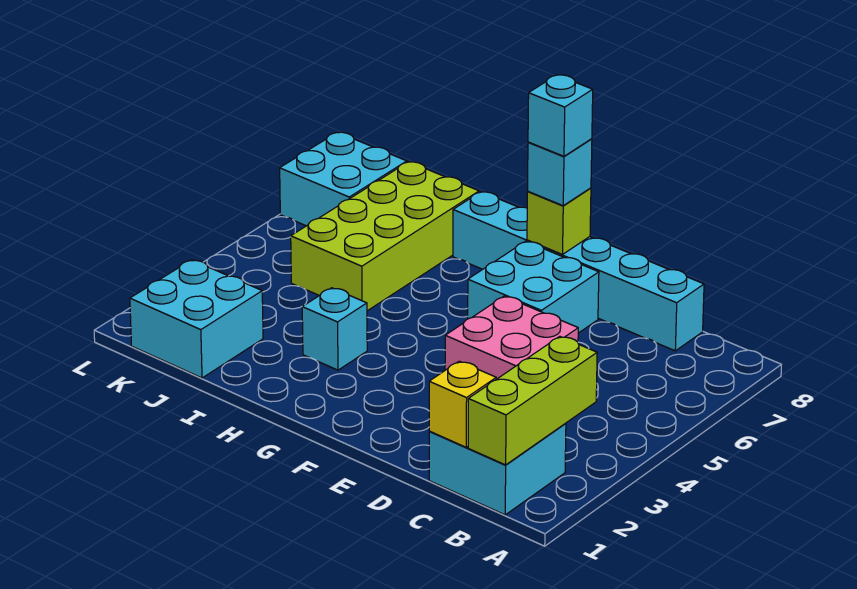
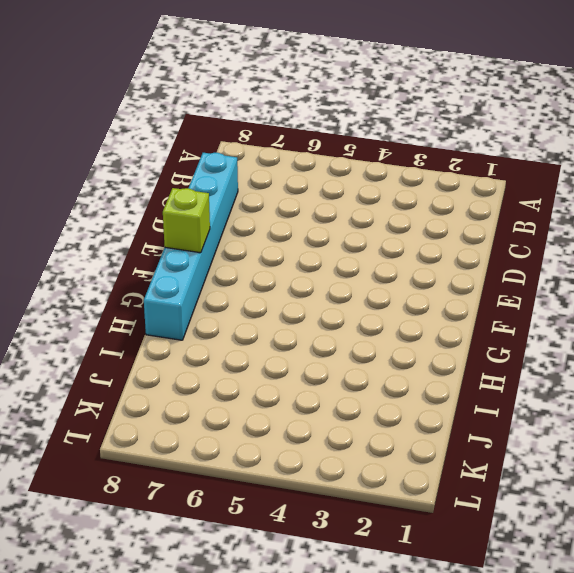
none -> cyan brick B1:C2 level 1
none -> pink brick D4:E5 level 1
none -> cyan brick E6:F7 level 1

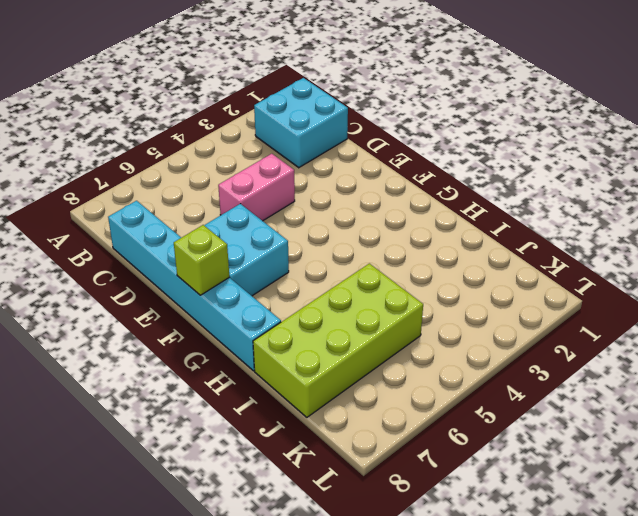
pink brick D4:D5 level 1 -> pink brick D4:E5 level 1
none -> cyan brick H3 level 1
none -> cyan brick J1:K2 level 1
none -> cyan brick K7:L8 level 1

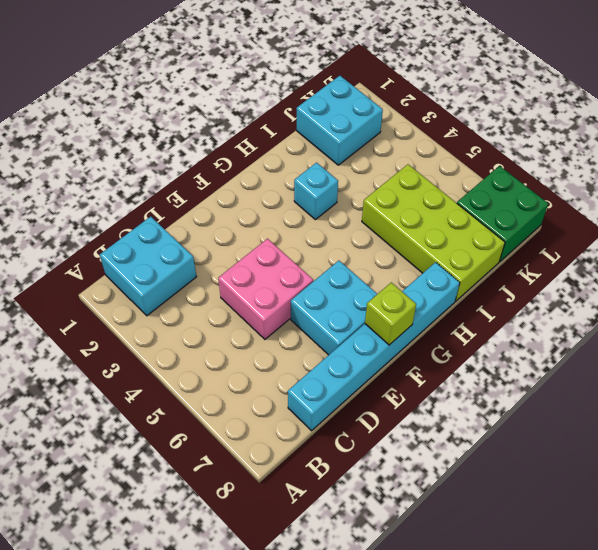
green brick K7:L8 level 1 -> cyan brick K7:L8 level 1
none -> lime brick B1:B3 level 2
none -> yellow brick C1 level 2
none -> cyan brick F8 level 3

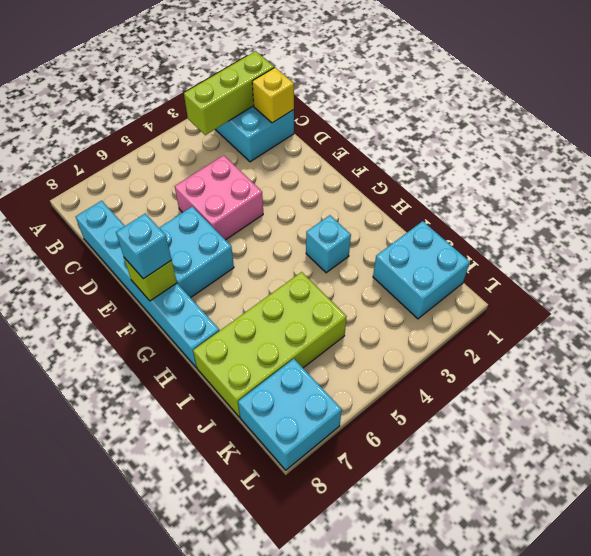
none -> cyan brick F8 level 4

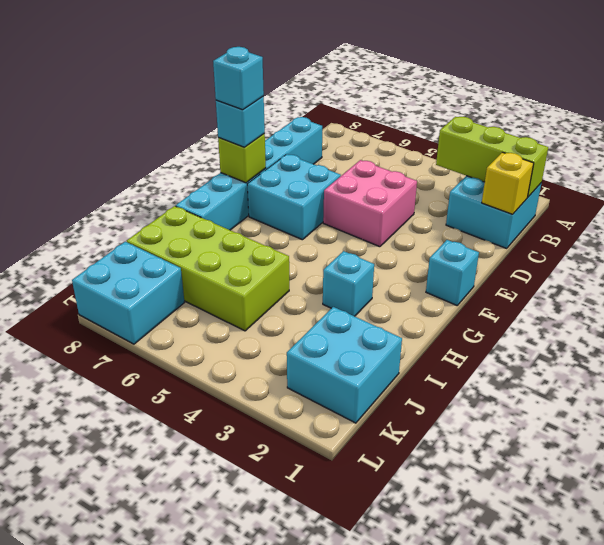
cyan brick F1 level 1 -> none

